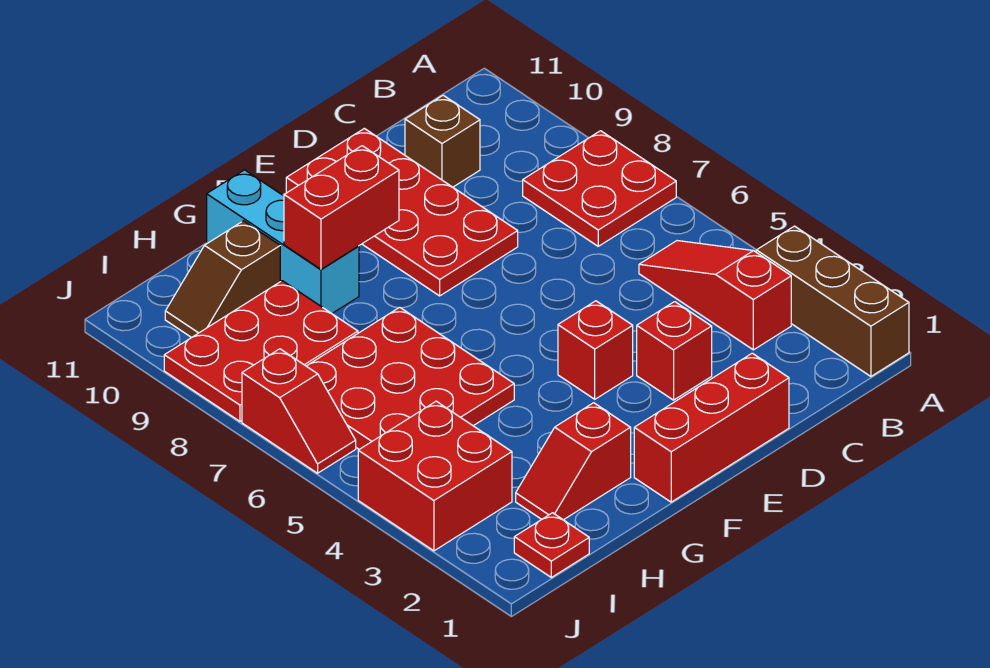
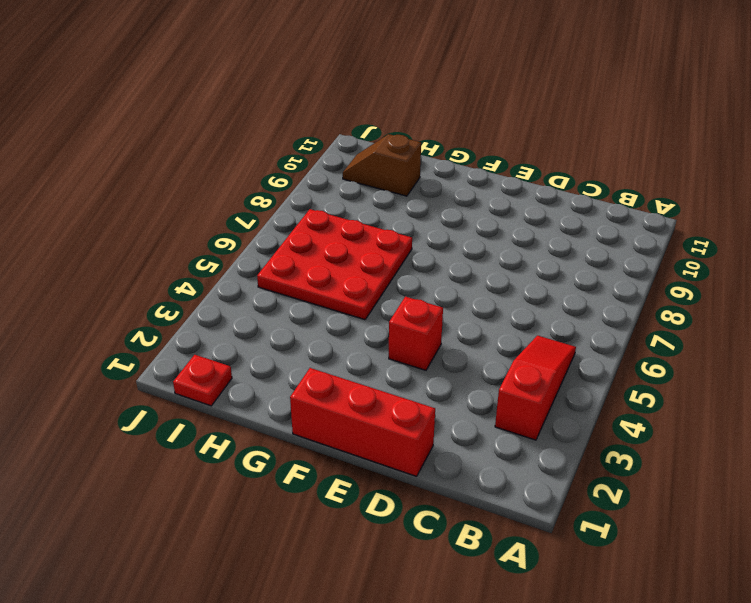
none -> brown brick A1:A3 level 1
none -> red plate A7:B8 level 1
none -> brown brick C10 level 1

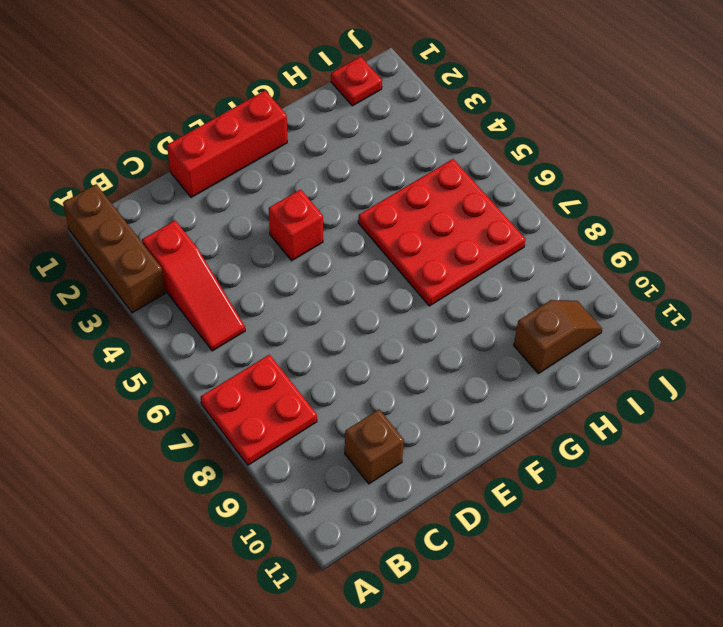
none -> red brick D3 level 1
none -> red plate D8:E11 level 1
none -> red slope G2:H2 level 1 top G

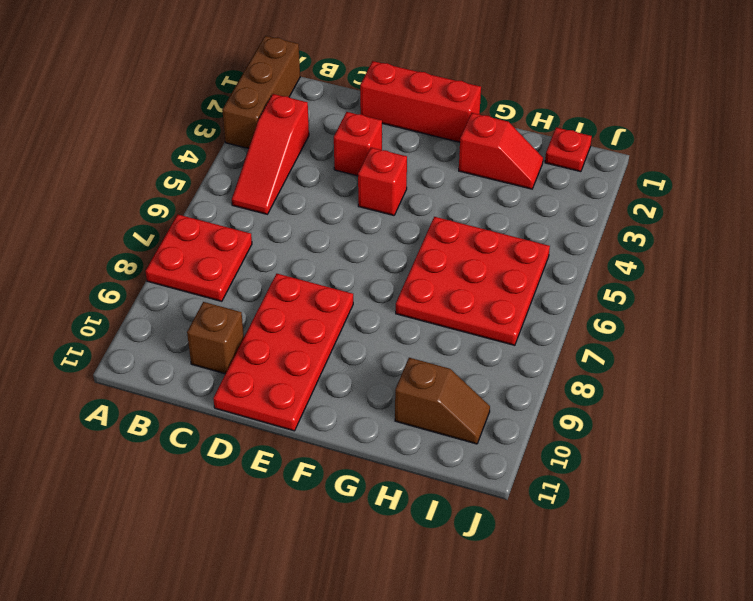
none -> cyan brick G9:G11 level 1
none -> red plate H8:J9 level 1
none -> red brick I3:J4 level 1

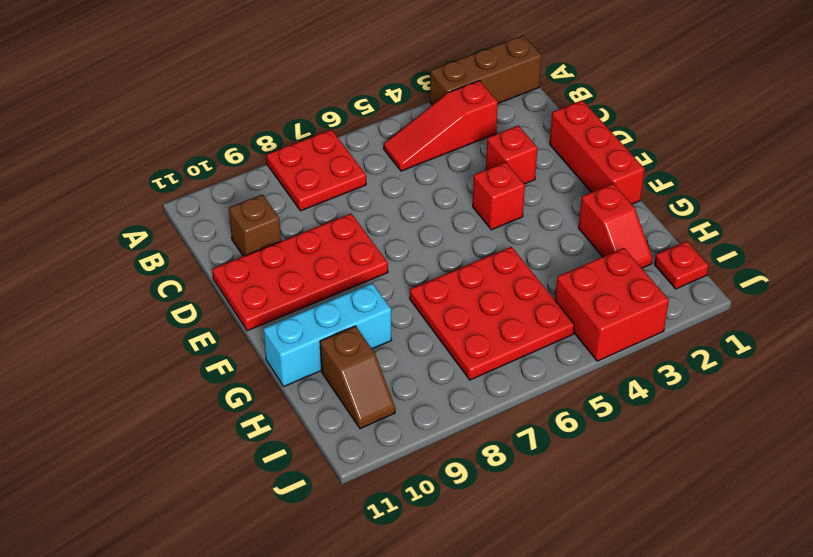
none -> red plate H8:J9 level 1
none -> red slope J6:J7 level 1 top 7
none -> red brick F9:G9 level 2

